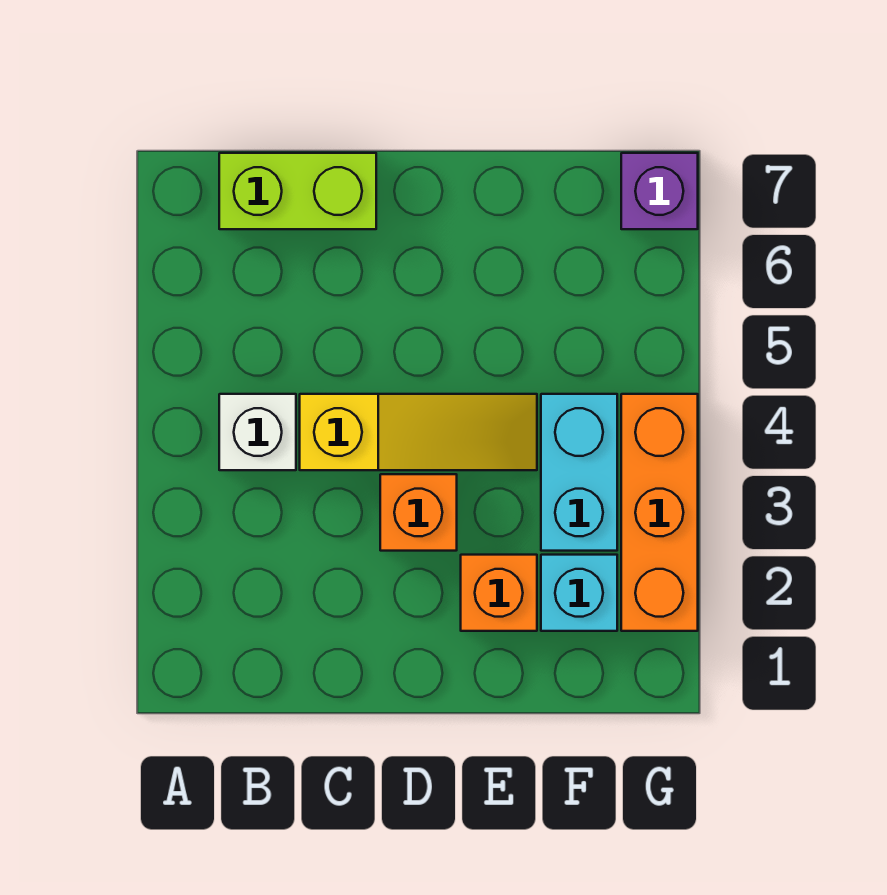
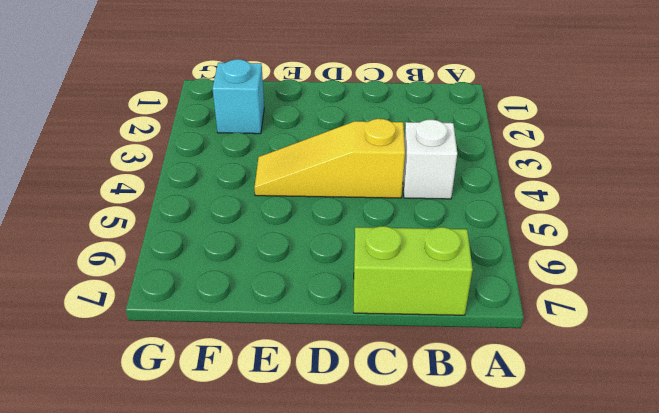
none -> orange brick D3 level 1
none -> orange brick E2 level 1

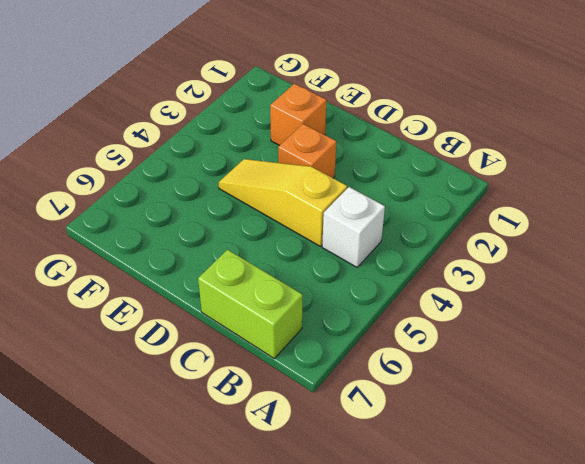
none -> cyan brick F2 level 1
none -> cyan brick F3:F4 level 1

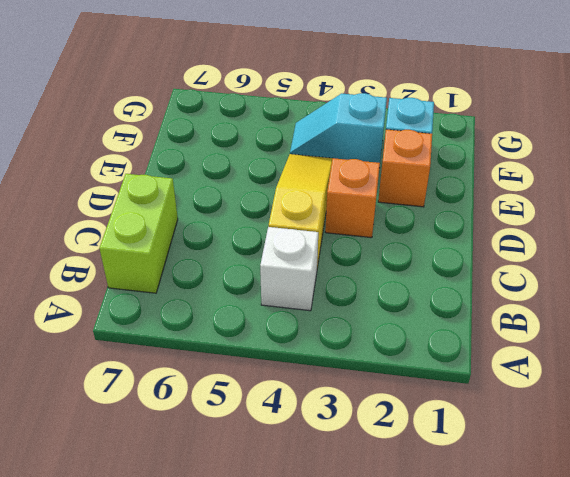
cyan slope F3:F4 level 1 top 3 -> cyan brick F3:F4 level 1
none -> orange brick G2:G4 level 1
none -> purple brick G7 level 1

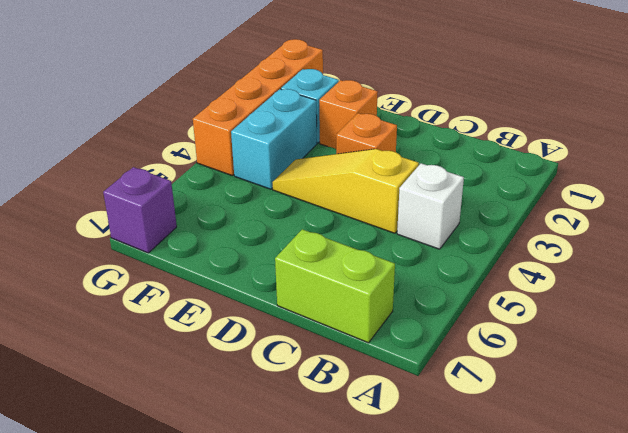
orange brick G1:G4 level 1 -> orange brick G2:G4 level 1

